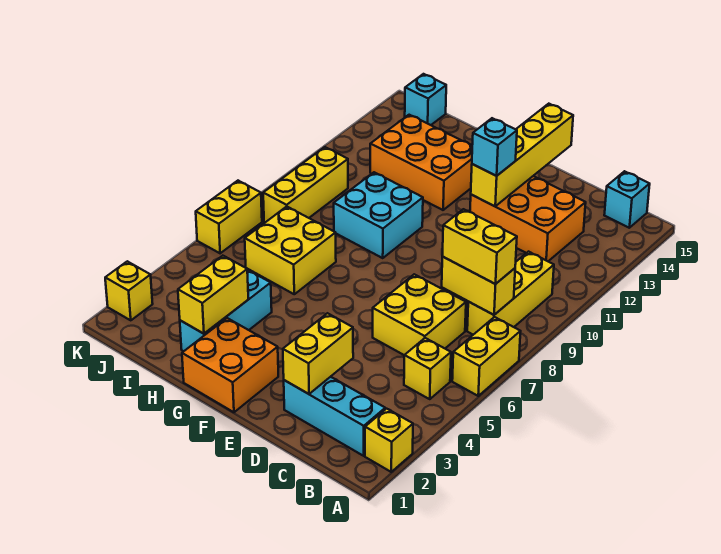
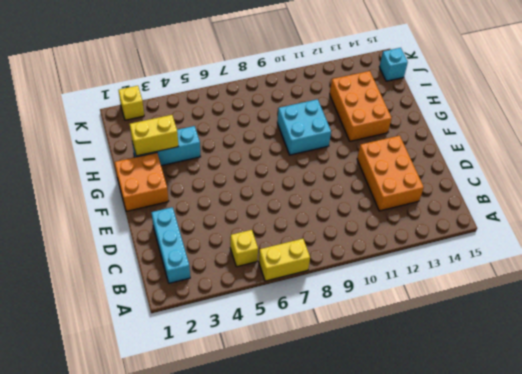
none -> yellow brick A2 level 1
none -> yellow brick B8:B10 level 1
none -> cyan brick B15 level 1

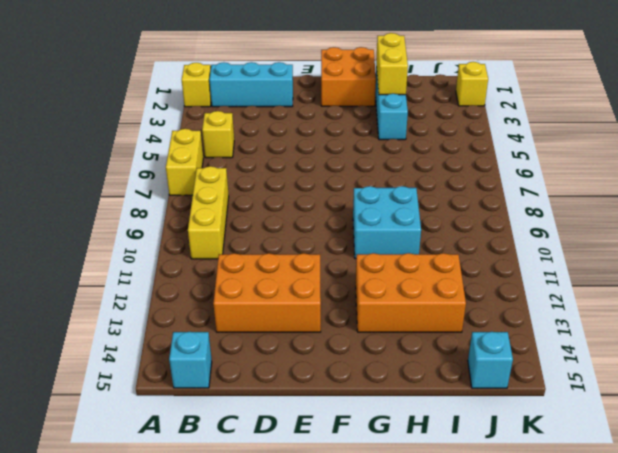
none -> yellow brick C6:D7 level 1
none -> yellow brick H6:I7 level 1
none -> yellow brick J8:J10 level 1

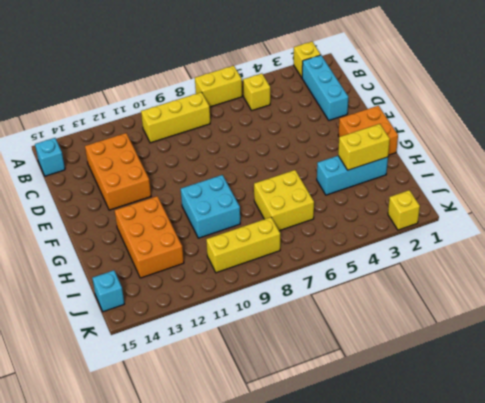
none -> yellow brick C6:D7 level 1
none -> yellow brick K6:K7 level 1
none -> yellow brick B8:C8 level 2

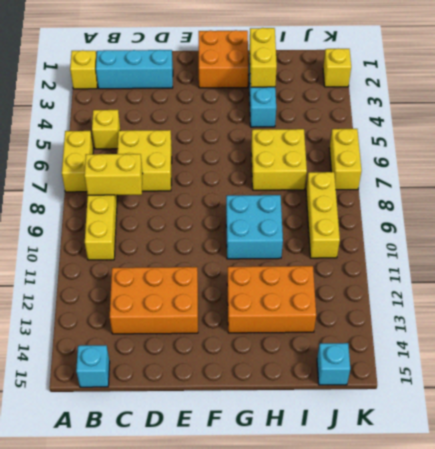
none -> yellow brick D2:D3 level 2
none -> yellow brick E12:E15 level 2
none -> yellow brick B8:C8 level 3

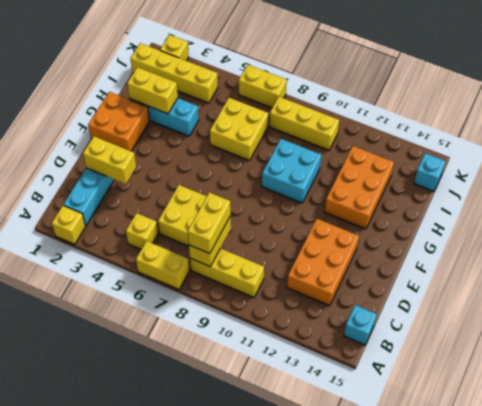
yellow brick J1:J4 level 1 -> yellow brick E12:E15 level 2
none -> cyan brick E12 level 3

